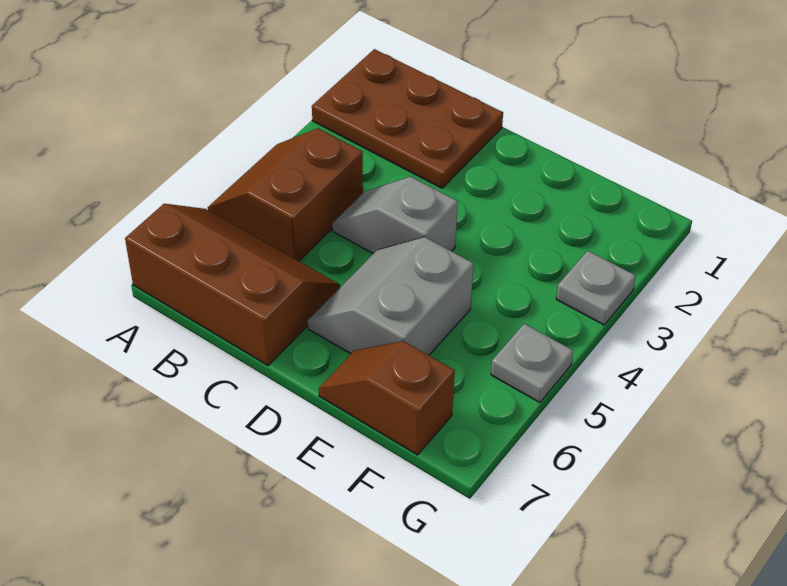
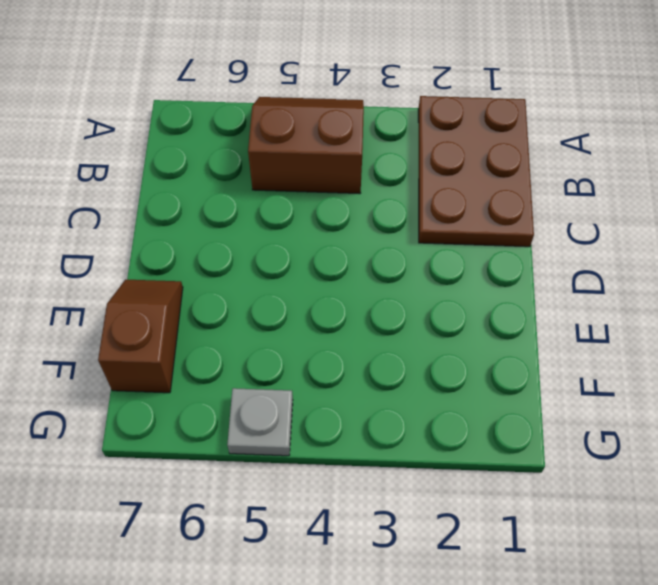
none -> brown slope A6:C7 level 1 top 7
none -> grey slope C4:D4 level 1 top D

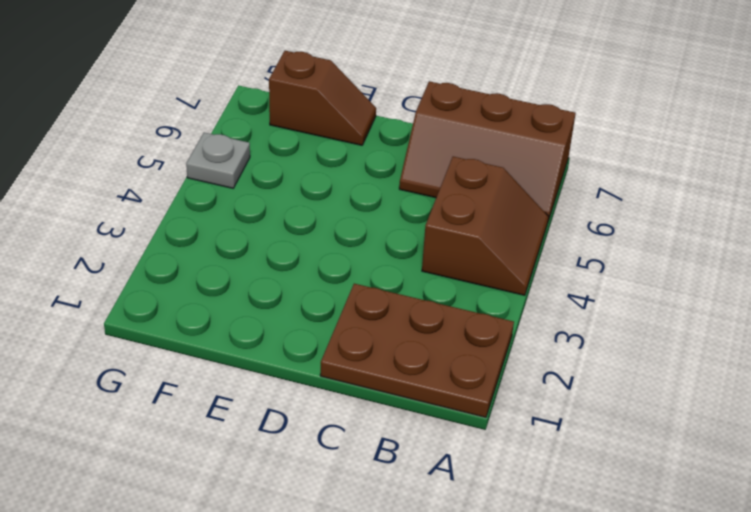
none -> grey slope C4:D4 level 1 top D
none -> grey slope D5:E6 level 1 top E

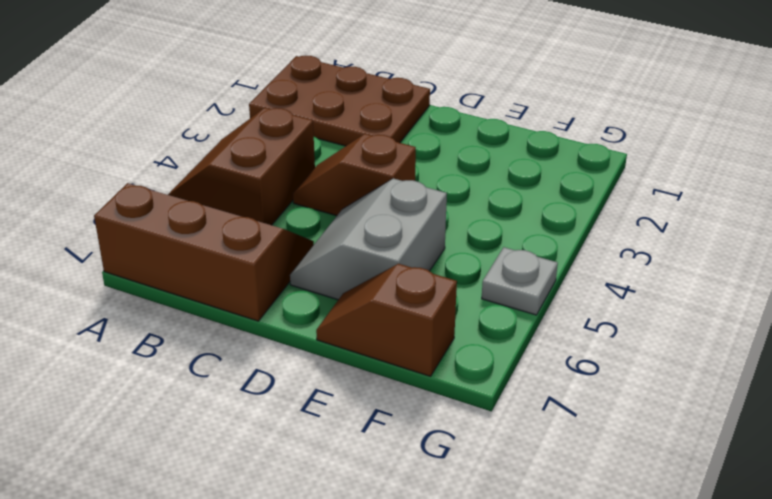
brown slope C4:D4 level 1 top D -> grey slope C4:D4 level 1 top D
none -> grey plate G3 level 1

